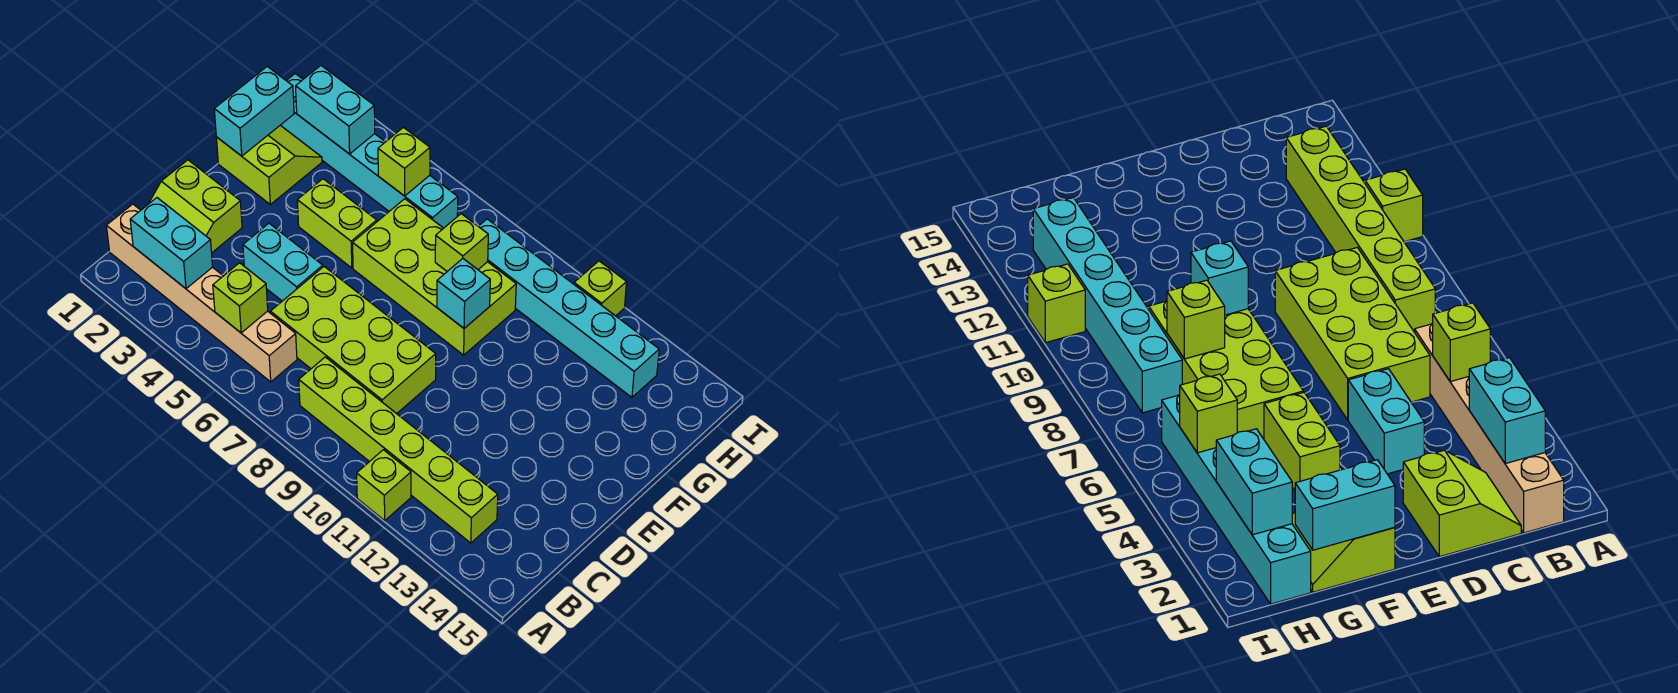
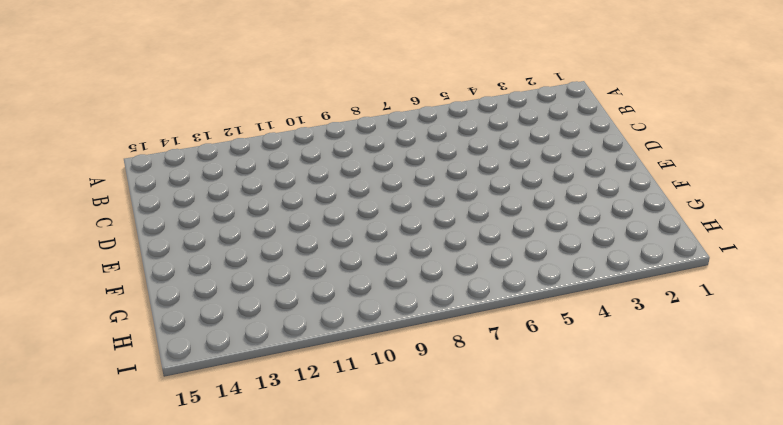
none -> lime brick A11 level 1
none -> tan brick B1:B6 level 1
none -> lime brick B8:B13 level 1

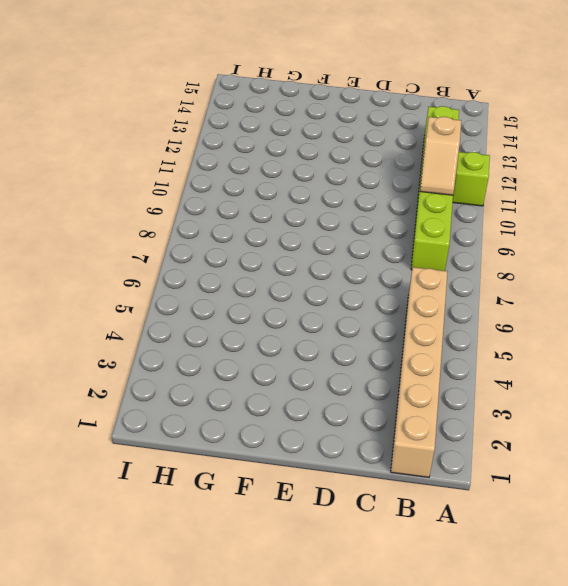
tan slope B10:B11 level 2 top 11 -> none
none -> lime slope C1:D2 level 1 top D
none -> lime brick C6:D9 level 1
none -> cyan brick D4:D5 level 1

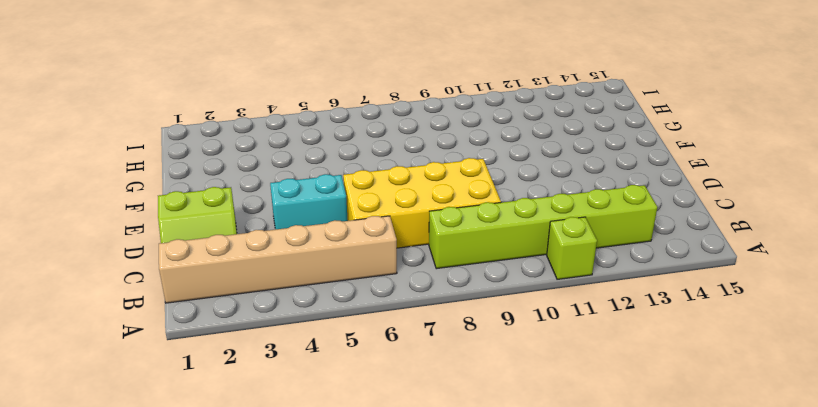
yellow brick C6:D9 level 1 -> lime brick C6:D9 level 1
none -> lime slope F1:G2 level 1 top F
none -> lime brick F4:F5 level 1
none -> lime brick F6:G9 level 1

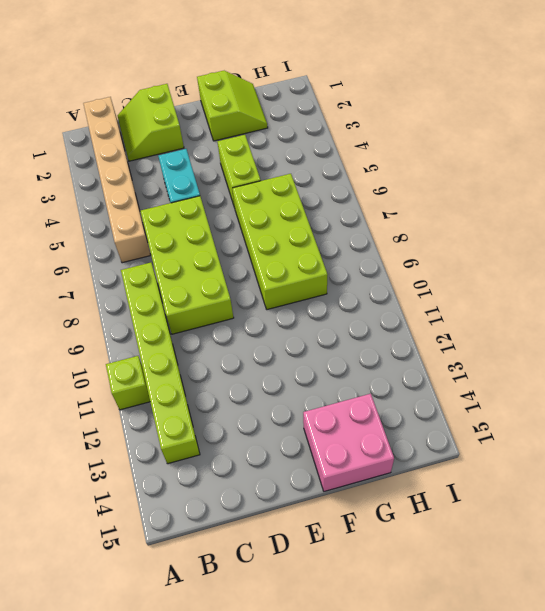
pink brick F14:G15 level 1 -> none
none -> cyan brick H1:H6 level 1
none -> cyan brick H8:H13 level 1
none -> lime brick I11 level 1

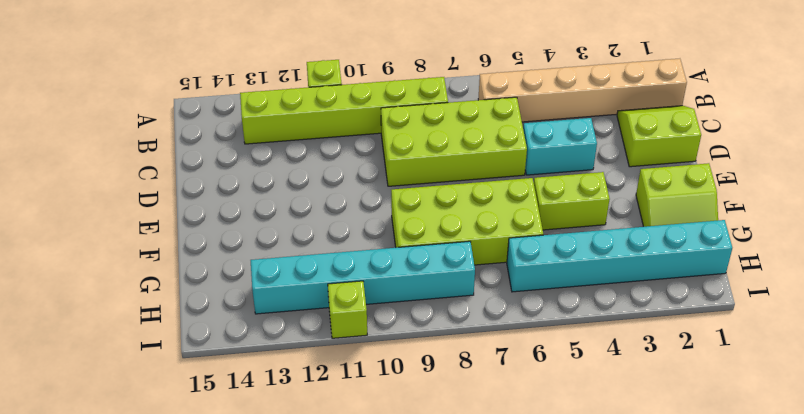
none -> cyan brick B2:B3 level 2
none -> lime brick B5 level 2
none -> cyan brick F1:G1 level 2

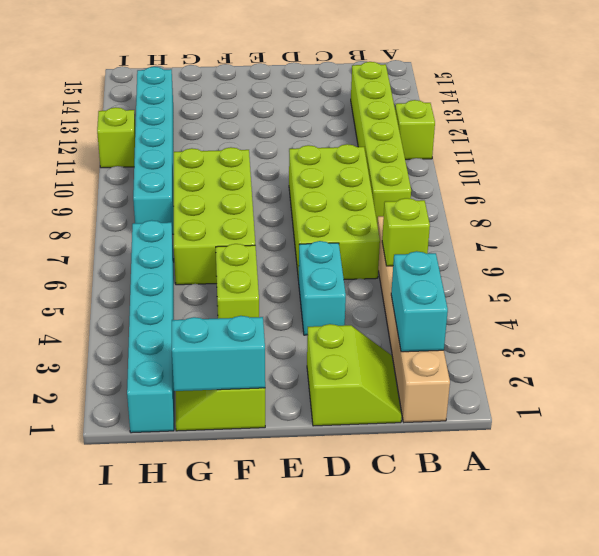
none -> cyan brick F9 level 2
none -> lime brick G8 level 2
none -> cyan brick H2:H3 level 2

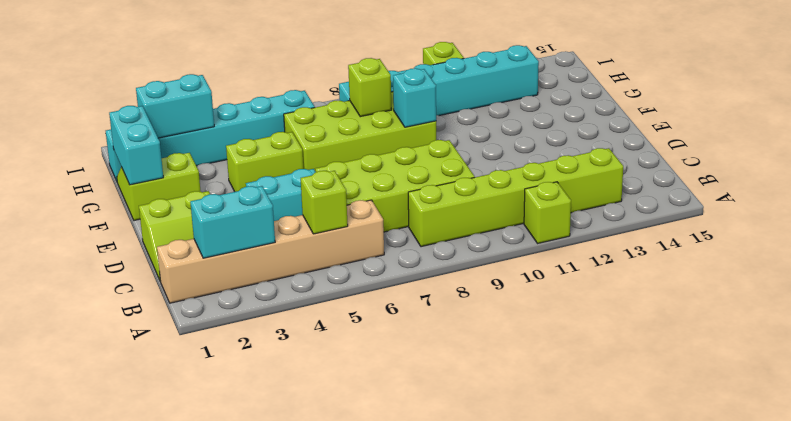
none -> lime brick H5 level 2

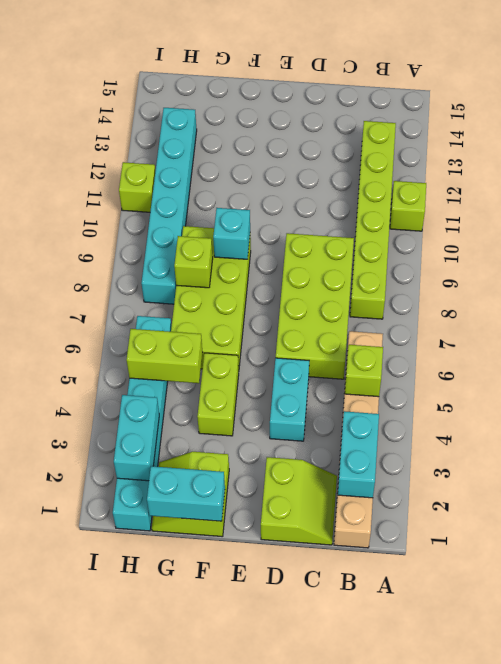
lime brick G5:H5 level 2 -> lime brick H5 level 2

